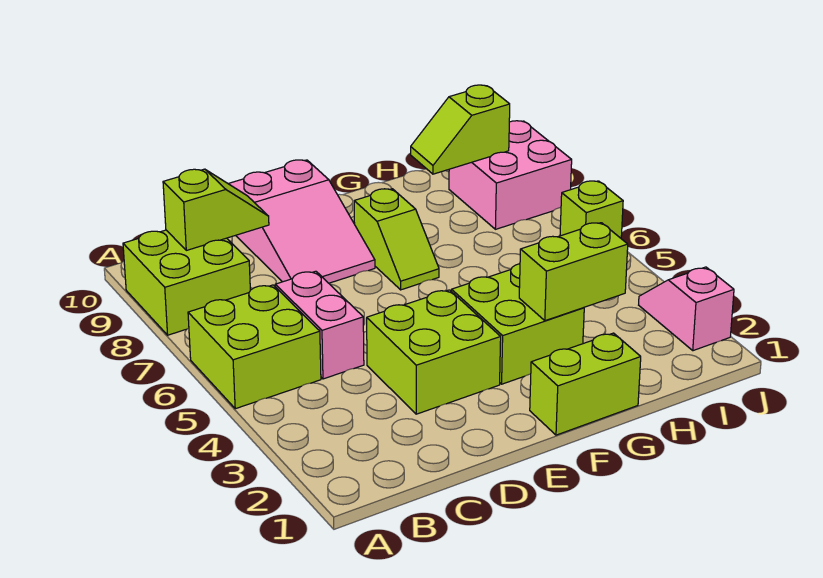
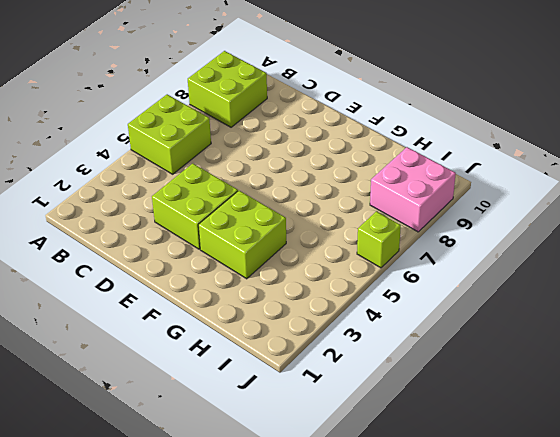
none -> pink brick C5:C6 level 1
none -> pink slope D8:E10 level 1 top 10
none -> lime brick F1:G1 level 1

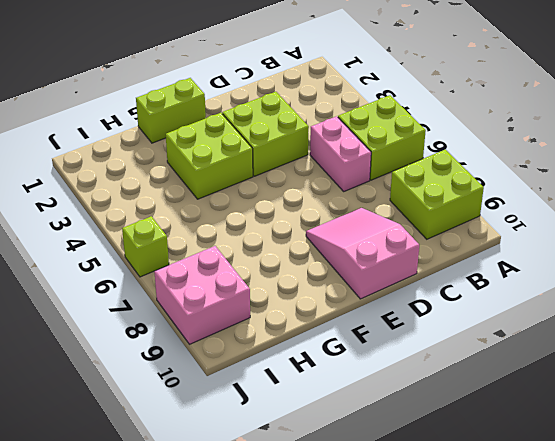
none -> lime slope F7:F8 level 1 top 8
none -> pink slope J2:J3 level 1 top 2
none -> lime slope B9:C9 level 2 top B

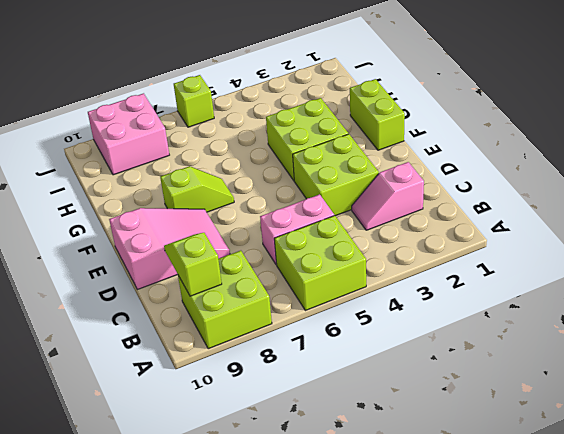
pink slope C2:C3 level 1 top 2 -> pink slope J2:J3 level 1 top 2
none -> lime brick G3:H3 level 2
none -> lime slope H9:I9 level 2 top I

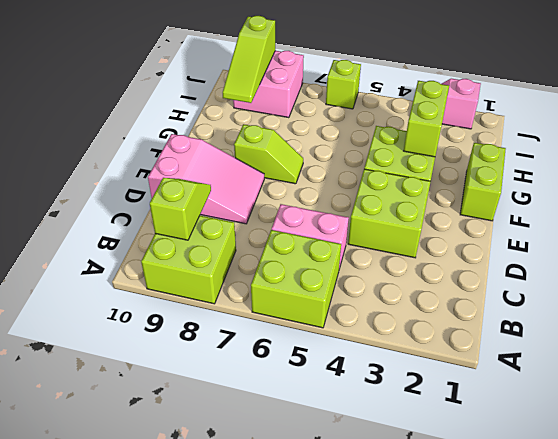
lime slope H9:J9 level 2 top J -> lime slope H9:I9 level 2 top I

